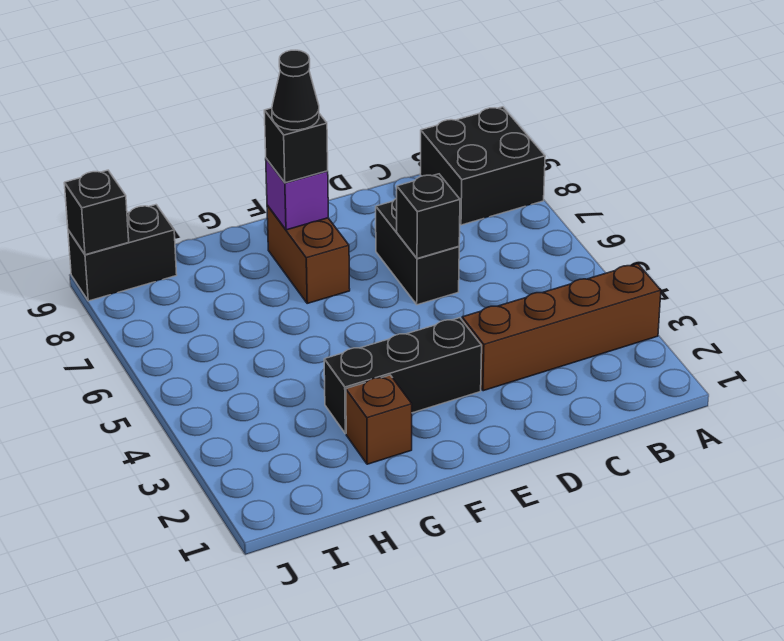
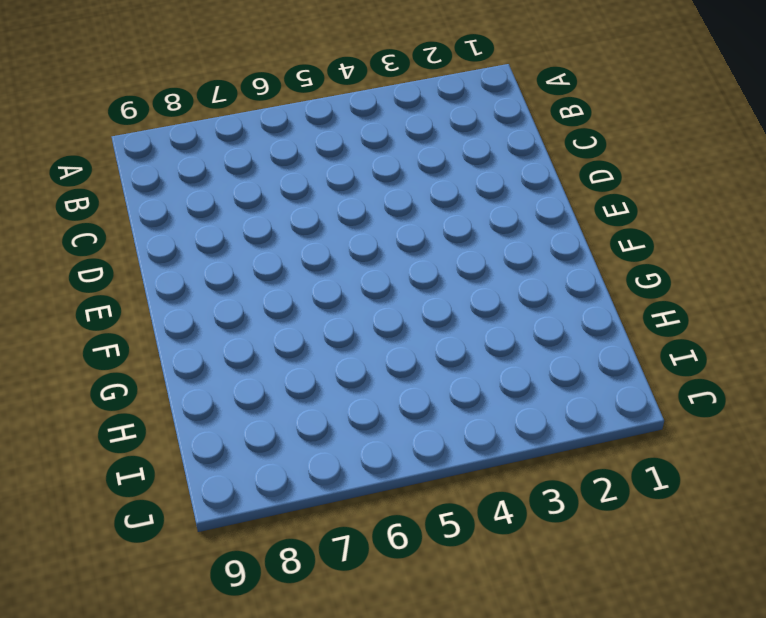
none -> brown brick A3:D3 level 1
none -> black brick A8:B9 level 1
none -> black brick D6:D7 level 1

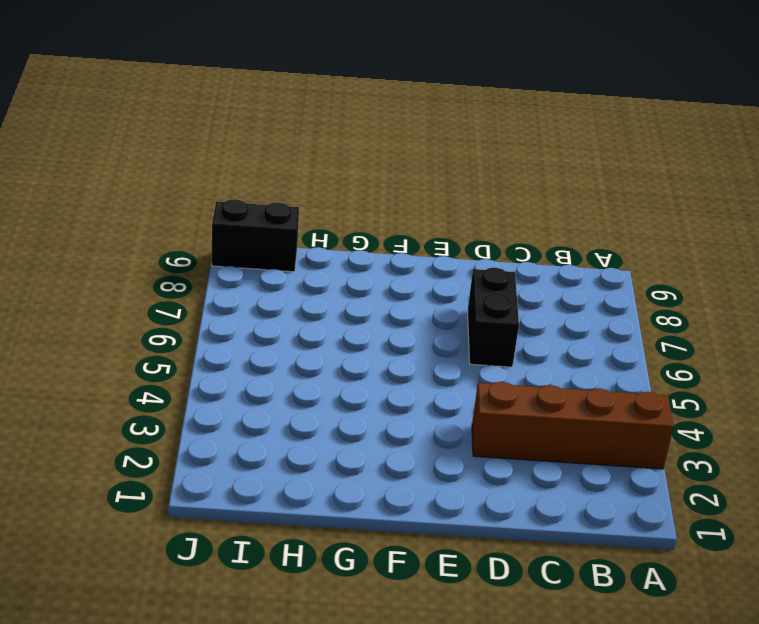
none -> black brick A8:B9 level 1
none -> black brick E3:G3 level 1
none -> brown brick F7:F8 level 1

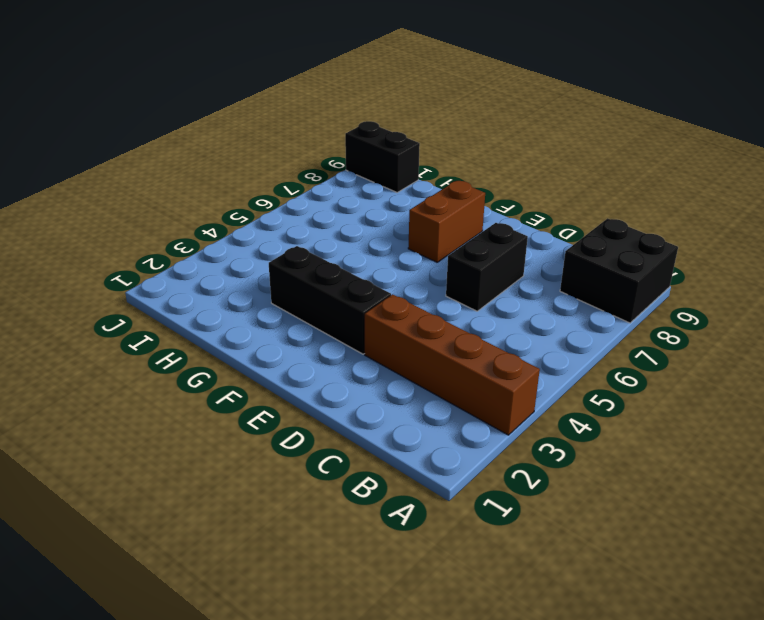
none -> brown brick G2 level 1
none -> black brick D6 level 2
none -> purple brick F8 level 2

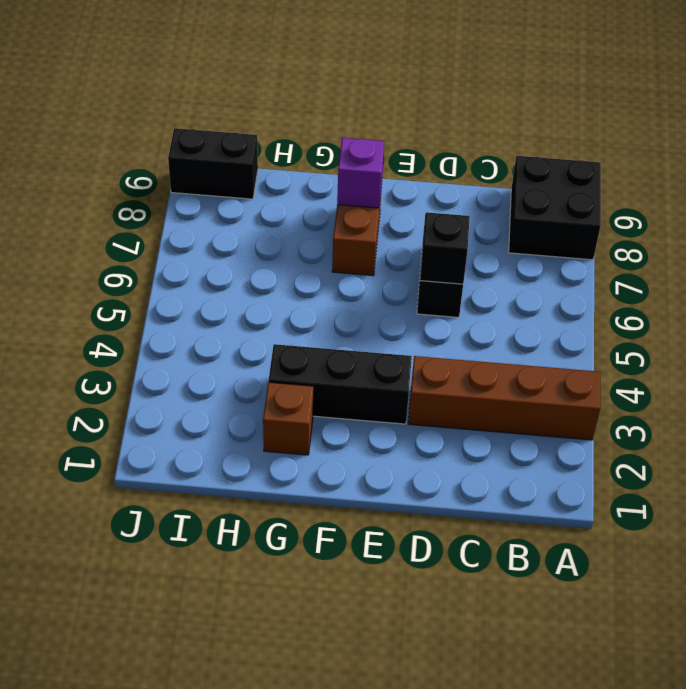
none -> black brick J9 level 2
none -> black brick F8 level 3
none -> black cone F8 level 4

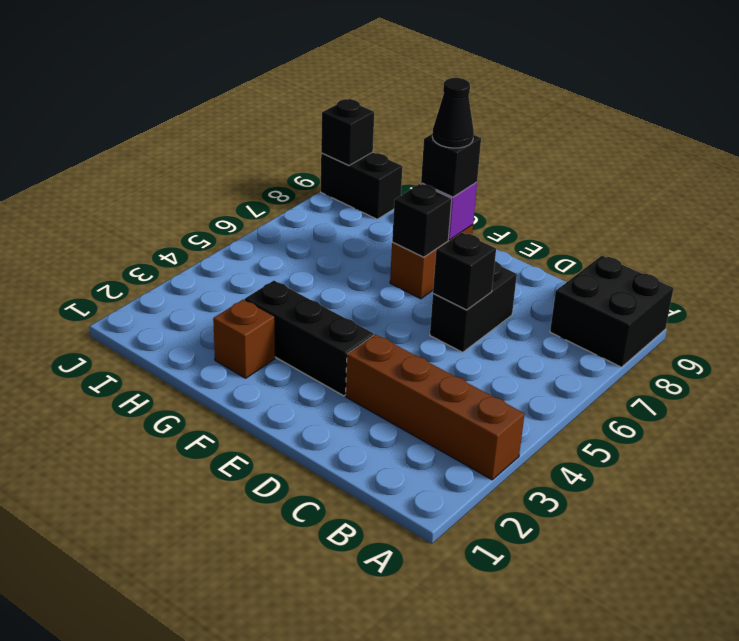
black brick F7 level 2 -> none

